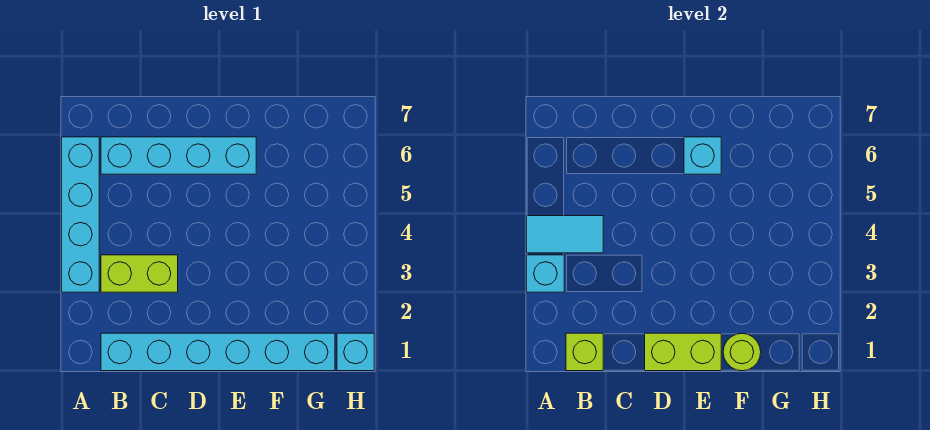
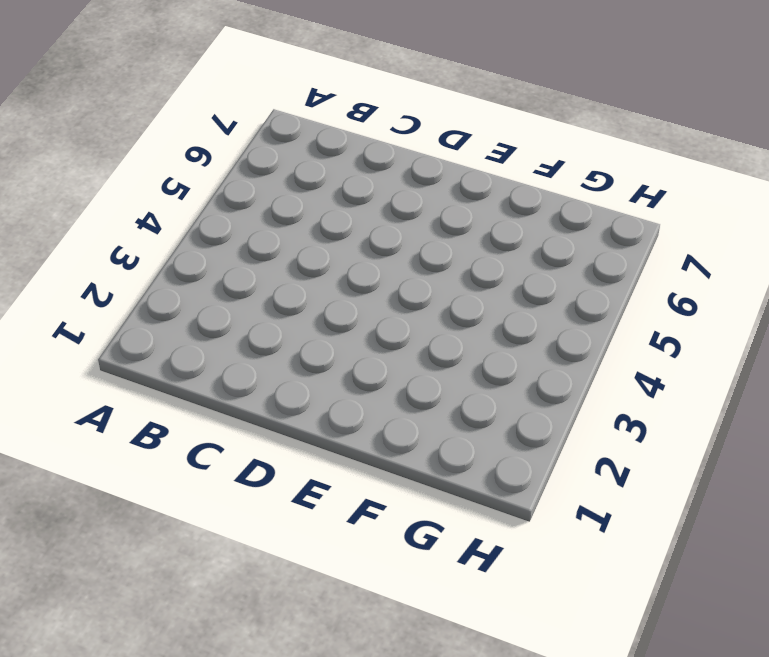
none -> cyan brick A3:A6 level 1
none -> cyan brick B1:G1 level 1

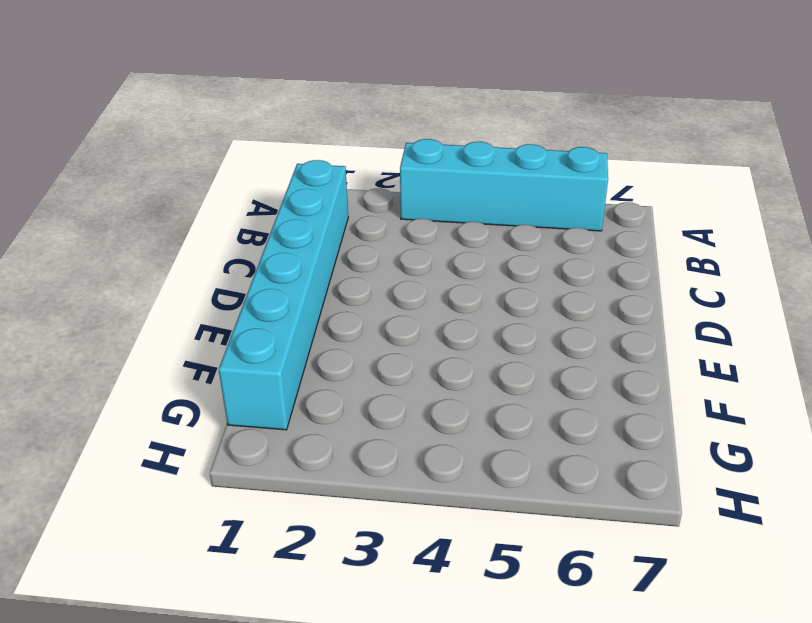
none -> lime brick B3:C3 level 1
none -> cyan brick B6:E6 level 1

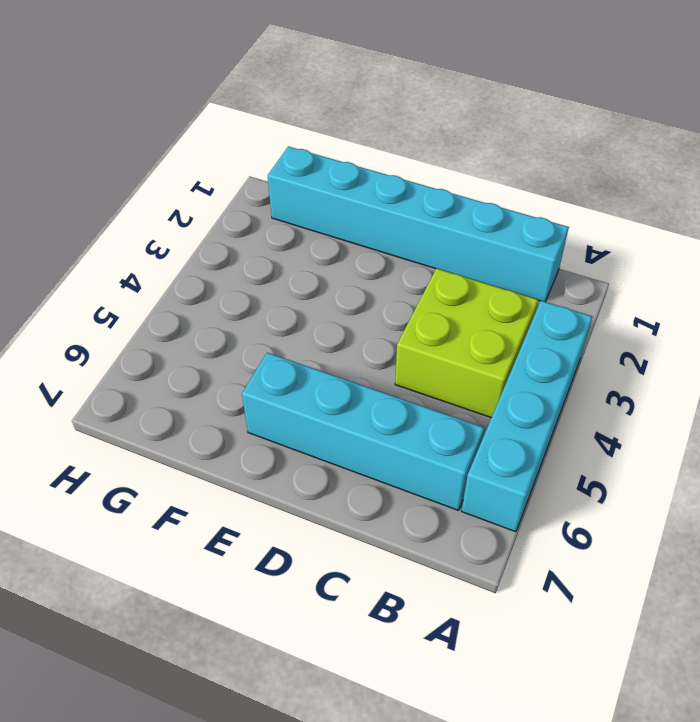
lime brick B3:C4 level 1 -> lime brick B3:C3 level 1
none -> cyan brick H1 level 1
none -> cyan brick A3 level 2

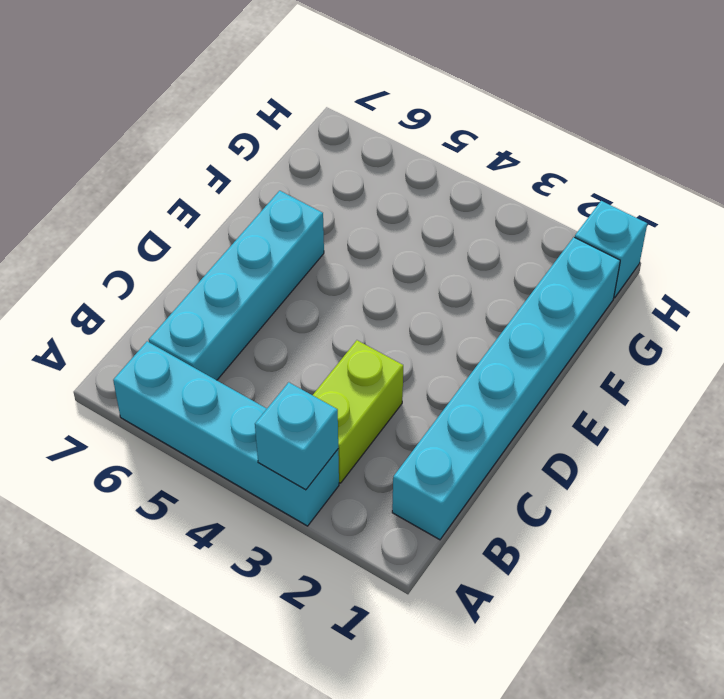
none -> cyan tile A4:B4 level 2
none -> lime brick B1 level 2

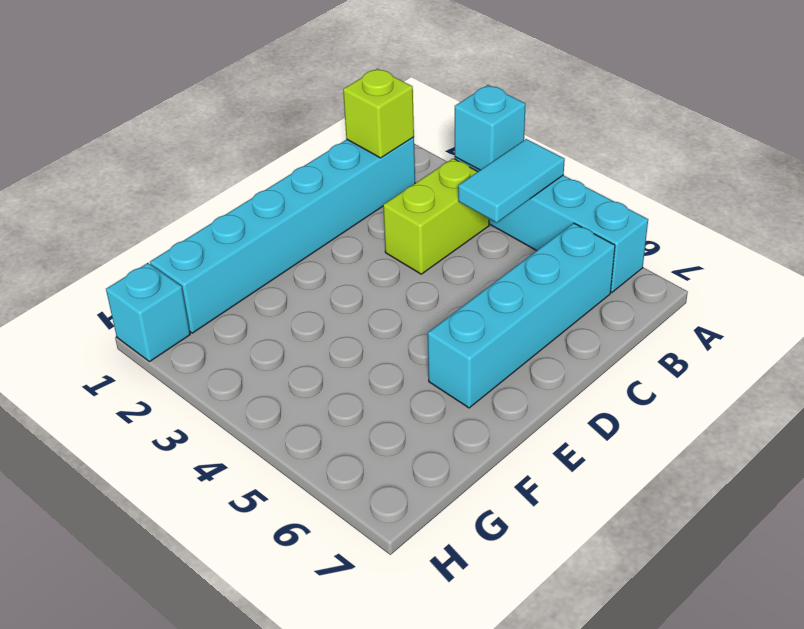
none -> lime brick D1:E1 level 2
none -> cyan brick E6 level 2

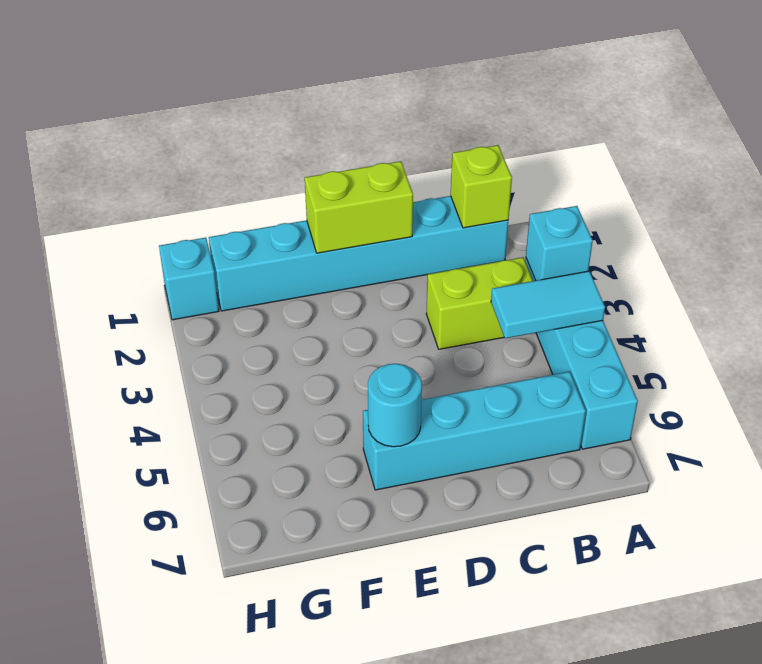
cyan round brick E6 level 2 -> cyan brick E6 level 2
none -> lime round brick F1 level 2

